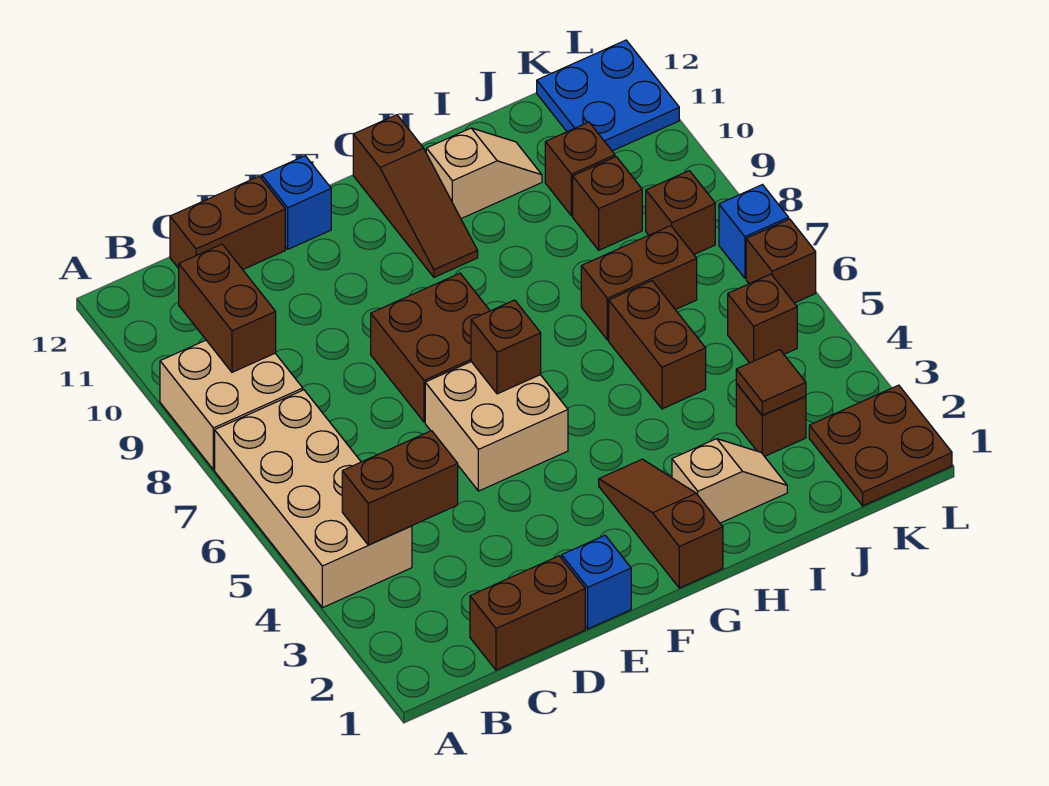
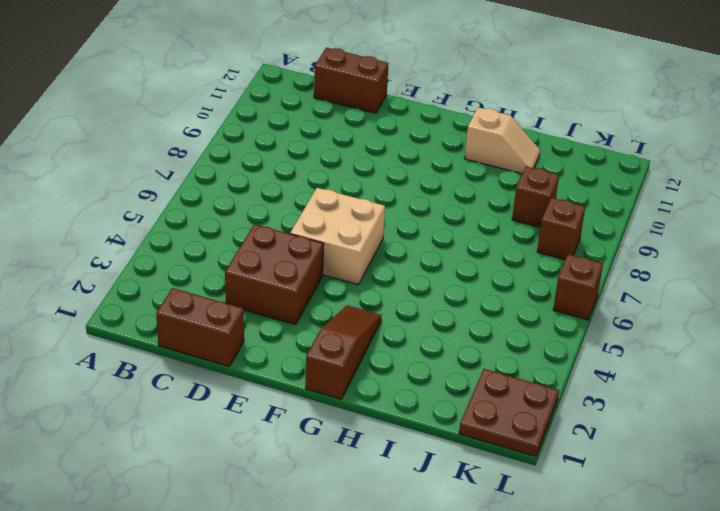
brown brick D3:E4 level 1 -> brown brick E7:F8 level 1
none -> tan brick A4:B7 level 1
none -> tan brick A8:B9 level 1
none -> blue brick E1 level 1

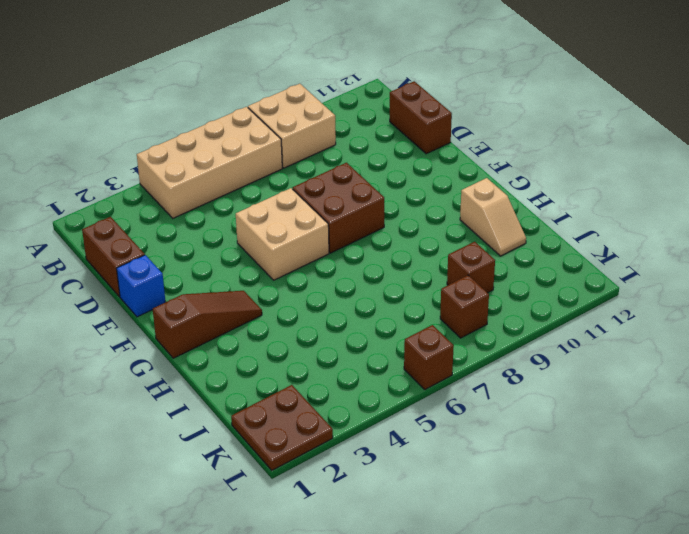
none -> blue brick E12 level 1
none -> brown slope G10:G12 level 1 top 12
none -> tan slope H2:I2 level 1 top H

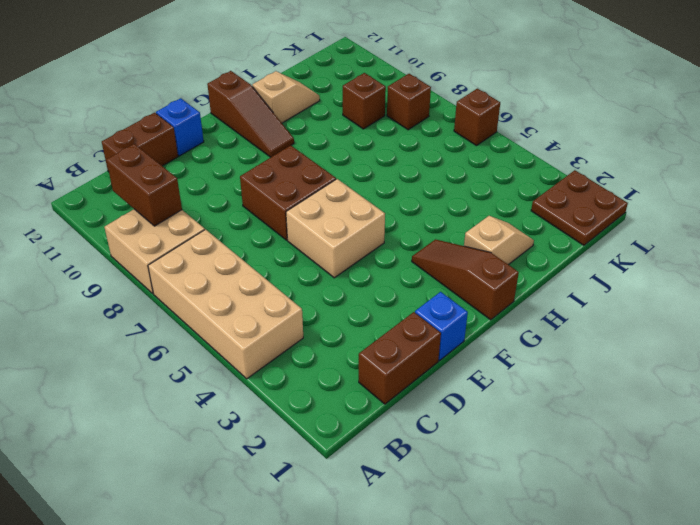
none -> brown brick I5:I6 level 1
none -> brown brick I7:J7 level 1
none -> brown brick J3 level 1

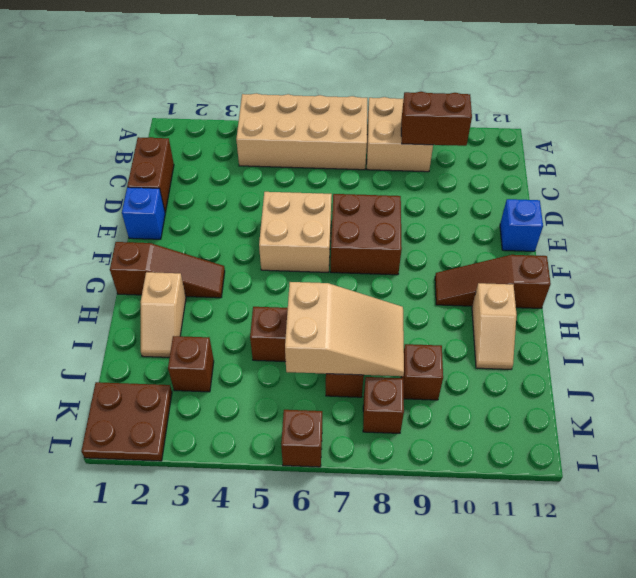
tan slope I6:J8 level 2 top 6 -> none
none -> brown brick C12:D12 level 1
none -> brown brick J10 level 1
none -> brown brick K5 level 1

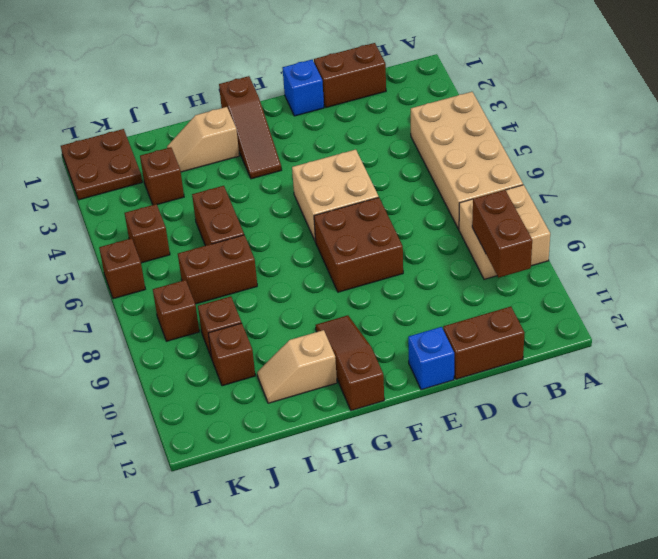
none -> blue plate K11:L12 level 1
none -> blue brick L7 level 1
none -> brown brick B4:C4 level 2

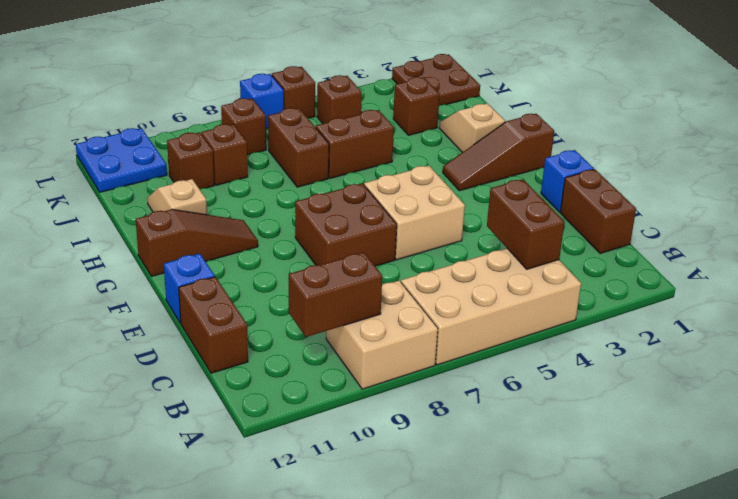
none -> brown brick F6 level 2
none -> brown tile J3 level 2

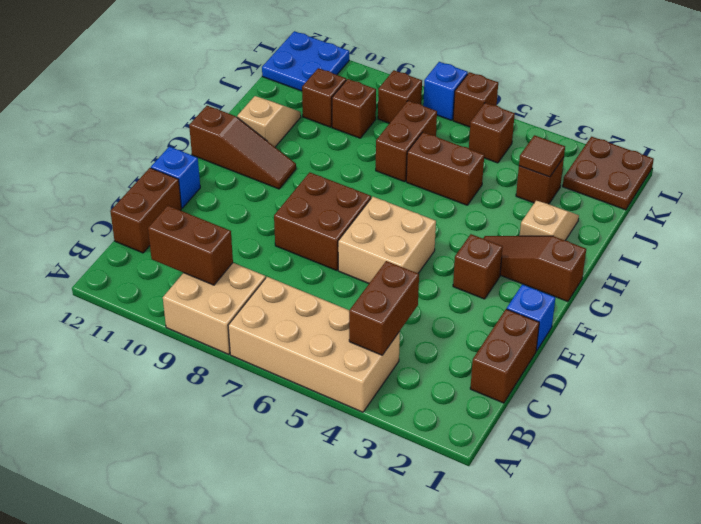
brown brick F3 level 1 -> brown brick F6 level 2

